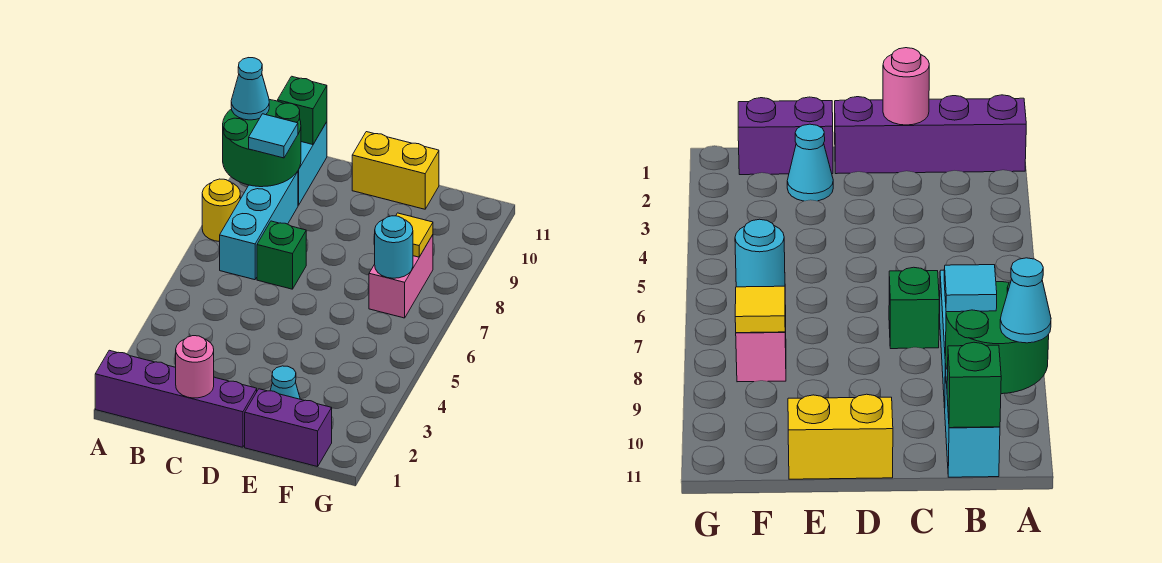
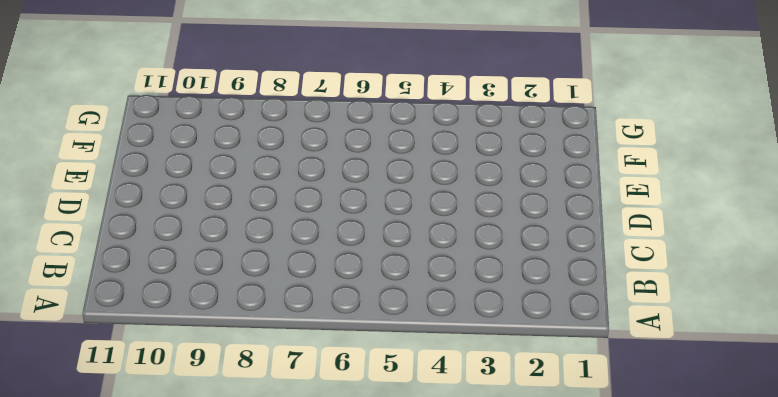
none -> purple brick A1:D1 level 1
none -> yellow round brick A8 level 1
none -> cyan brick B7:B9 level 1

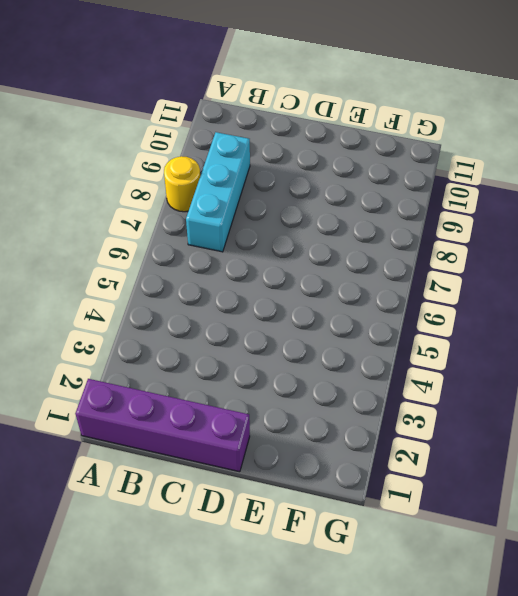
none -> cyan brick B10:B11 level 1
none -> green brick C7 level 1
none -> yellow brick D11:E11 level 1

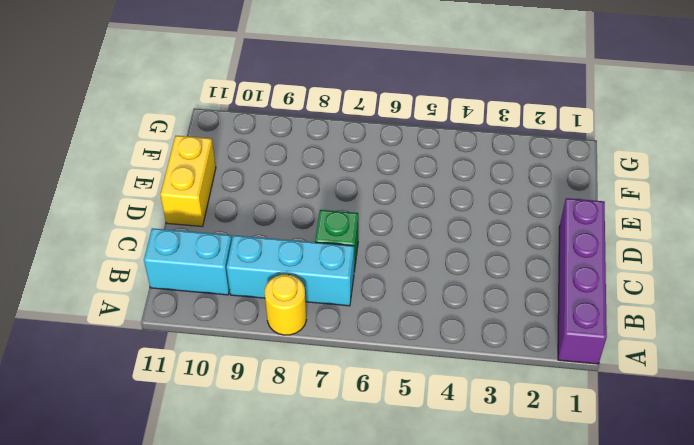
none -> purple brick E1:F1 level 1
none -> cyan cone E2 level 1
none -> pink brick F7:F8 level 1

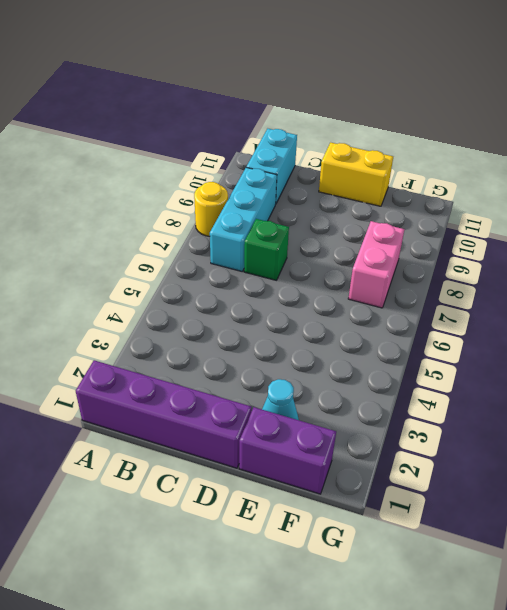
none -> green round brick A9:B10 level 2
none -> green brick B11 level 2
none -> pink round brick C1 level 2

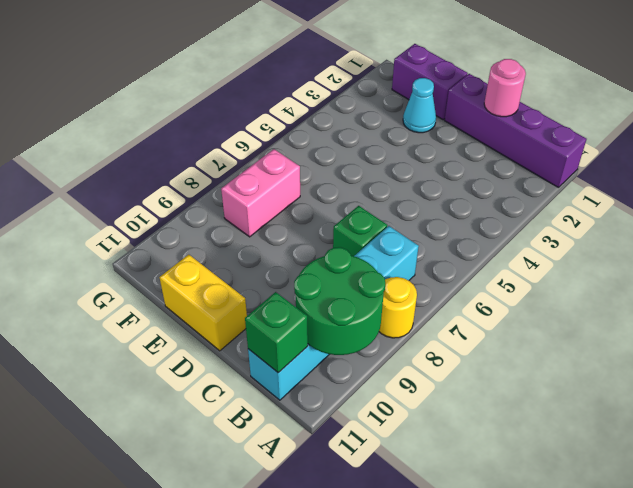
none -> cyan round brick F7 level 2
none -> yellow tile F8 level 2
none -> cyan cone A10 level 3

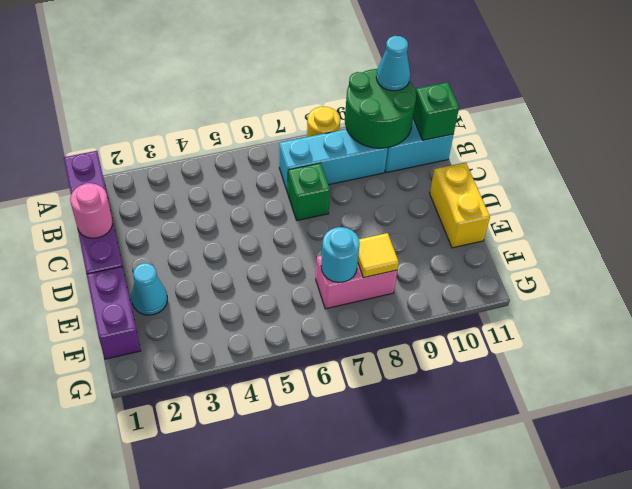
none -> cyan tile B9 level 3

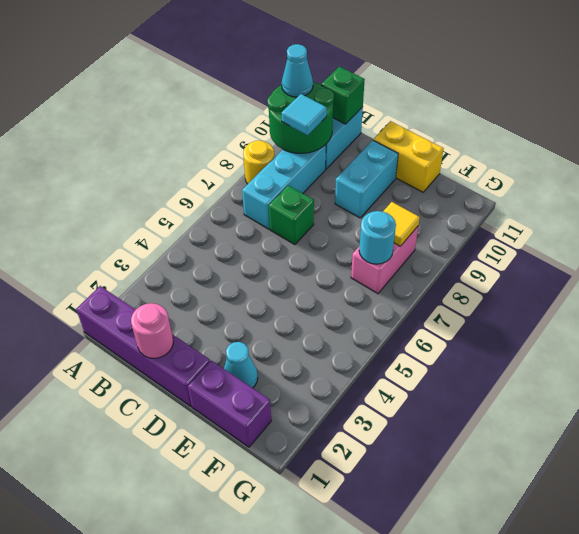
cyan brick D9:D10 level 1 -> none

